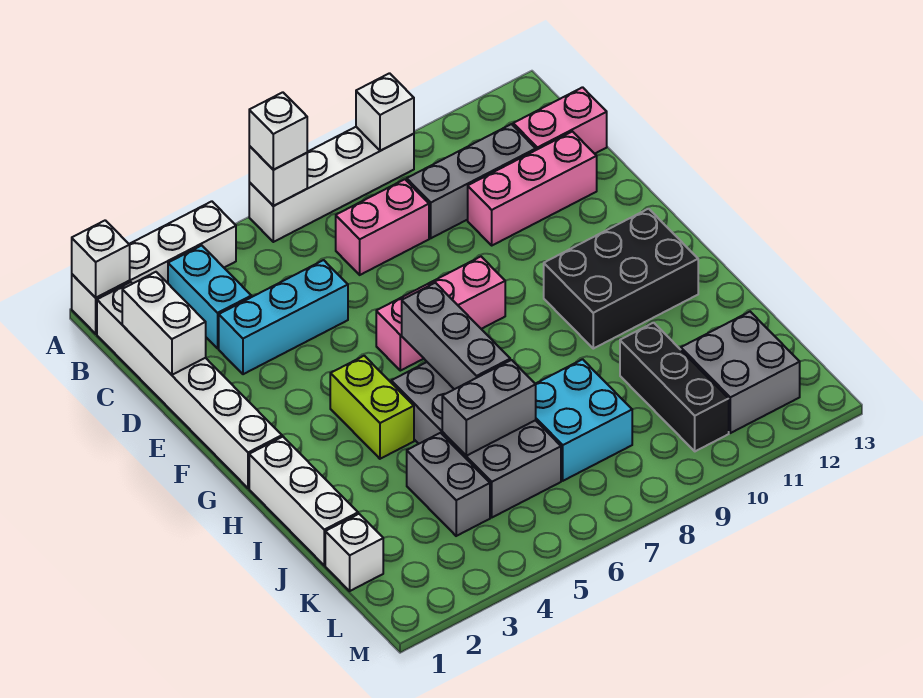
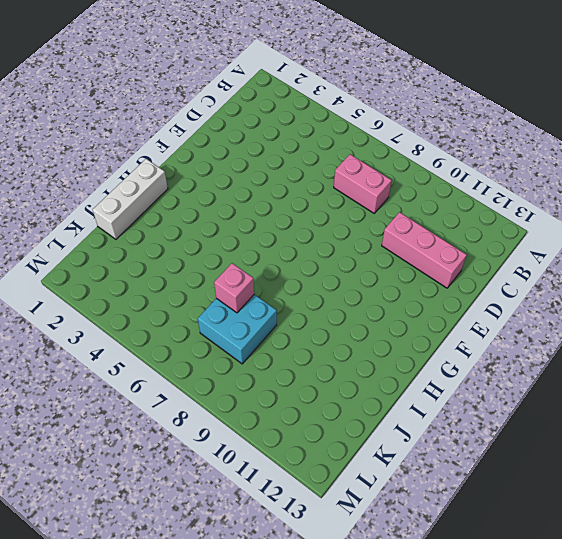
pink brick J7 level 2 -> none
none -> white brick A1:A4 level 1
none -> white brick A6:A9 level 1
none -> white brick B1:G1 level 1

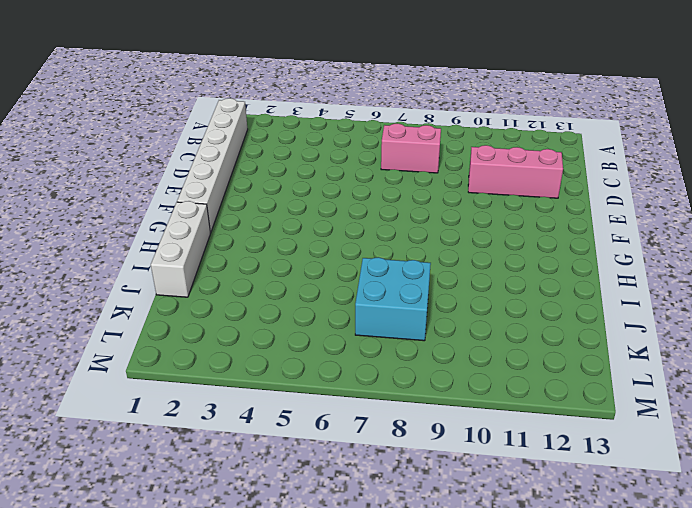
none -> white brick A1:A4 level 1
none -> white brick A6:A9 level 1
none -> cyan brick B3:C3 level 1

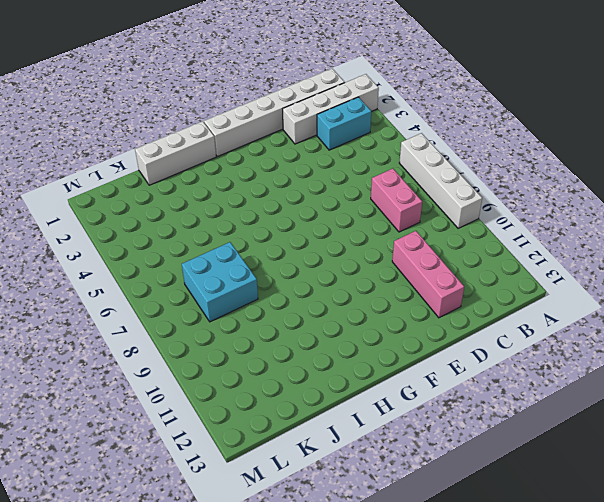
white brick A2:D2 level 1 -> white brick A1:A4 level 1
none -> grey brick C9:C11 level 1
none -> pink brick C12:C13 level 1
none -> cyan brick D3:D5 level 1

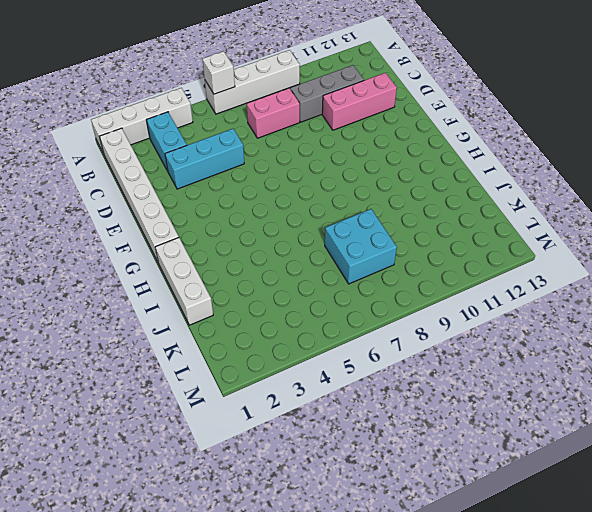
none -> pink brick C12:C13 level 1
none -> pink brick F6:F8 level 1
none -> lime brick G4:H4 level 1

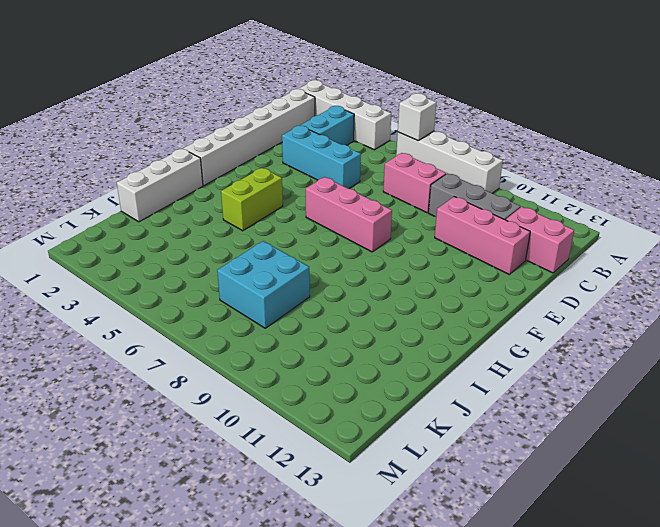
none -> black brick G10:H12 level 1
none -> grey brick H5:K6 level 1
none -> grey brick J4:K4 level 1

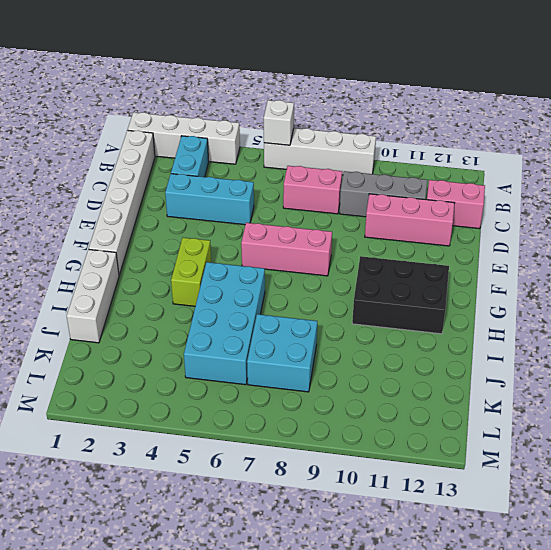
cyan brick H5:K6 level 1 -> grey brick H5:K6 level 1
none -> grey brick J4:K4 level 1
none -> black brick J10:L10 level 1
none -> white brick K1 level 1

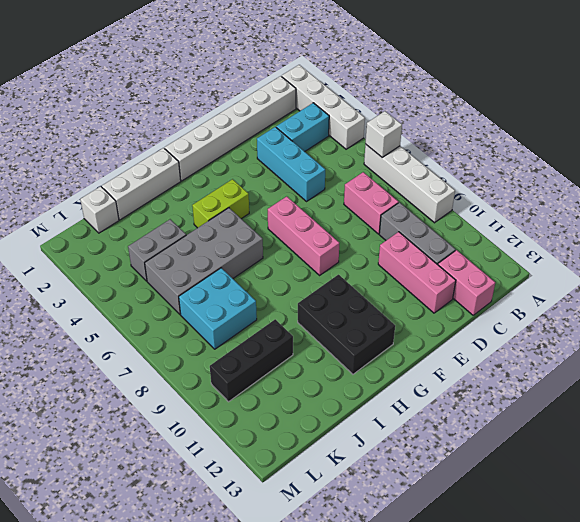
none -> grey brick K11:L12 level 1
none -> white brick A1 level 2
none -> white brick A9 level 2

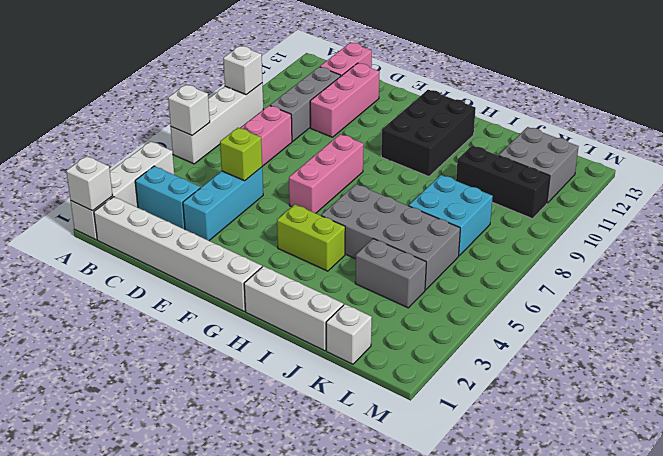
lime brick D5 level 2 -> none
none -> white brick C1:D1 level 2
none -> grey brick G6:I6 level 2
none -> grey brick J5:J6 level 2

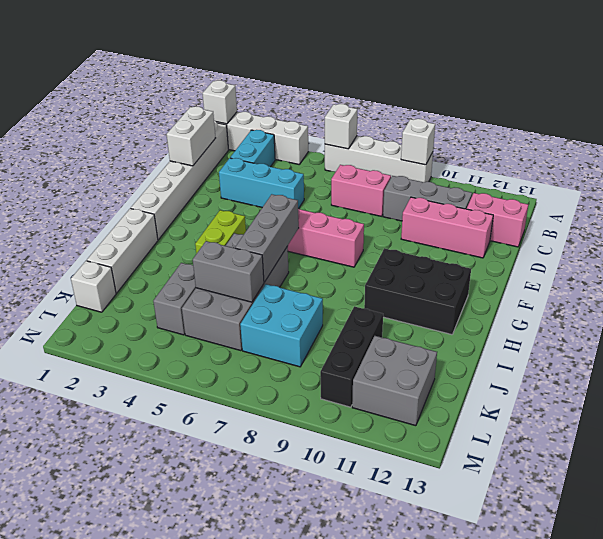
none -> white brick A6 level 3

